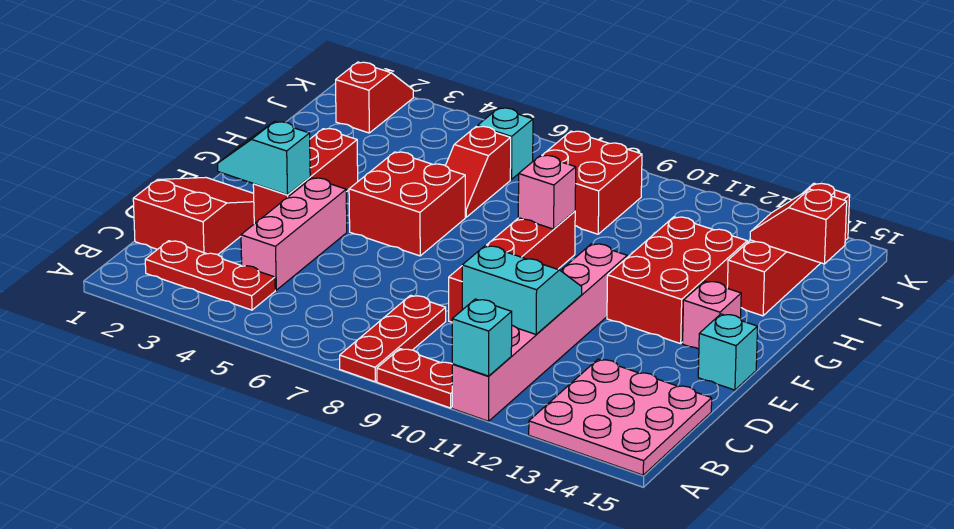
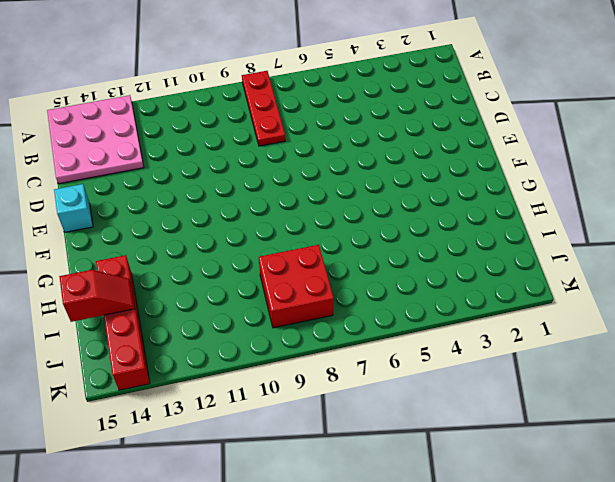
none -> red plate A9:A10 level 1
none -> pink brick A11:F11 level 1
none -> red plate B2:B4 level 1

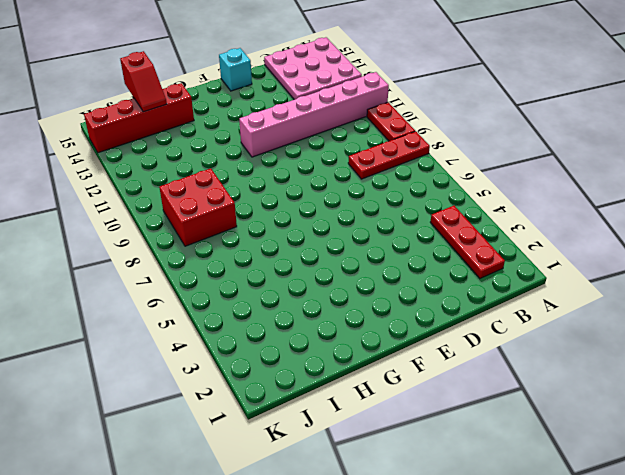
none -> red slope C1:E2 level 1 top C
none -> pink brick C4:E4 level 1
none -> red brick D9:G9 level 1

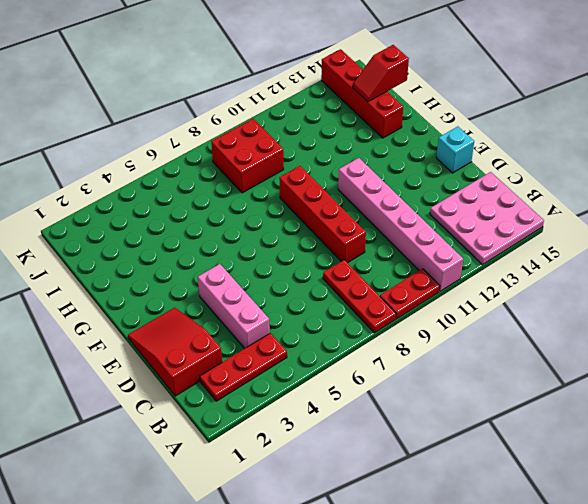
none -> red brick E3:G3 level 1
none -> red brick F5:G6 level 1
none -> red brick F12:H13 level 1

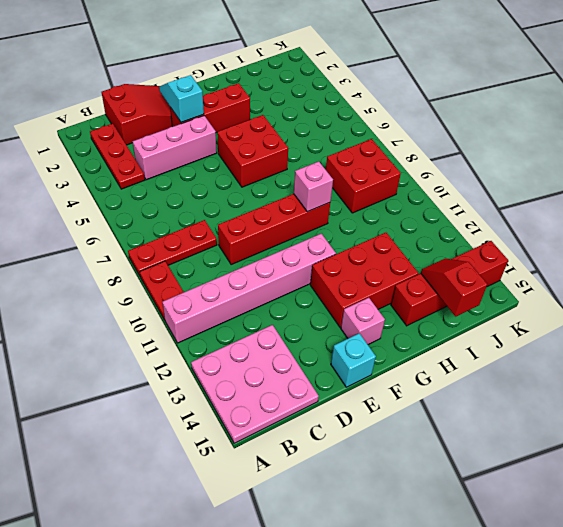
none -> red slope H6:I6 level 1 top I
none -> red slope J2:K2 level 1 top J
none -> cyan brick J6 level 1

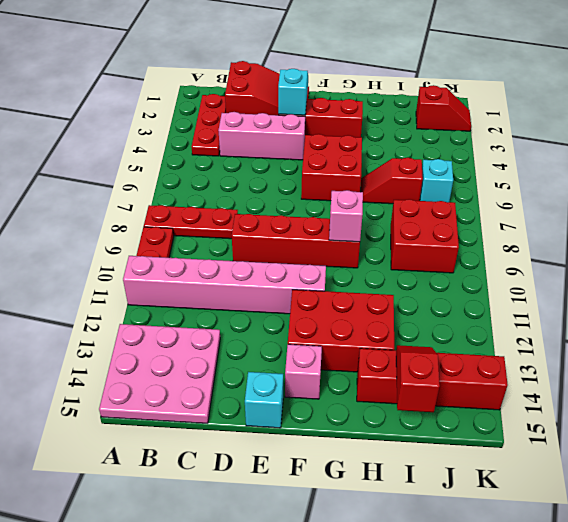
none -> cyan brick A11 level 2
none -> cyan slope C10:D11 level 2 top C

